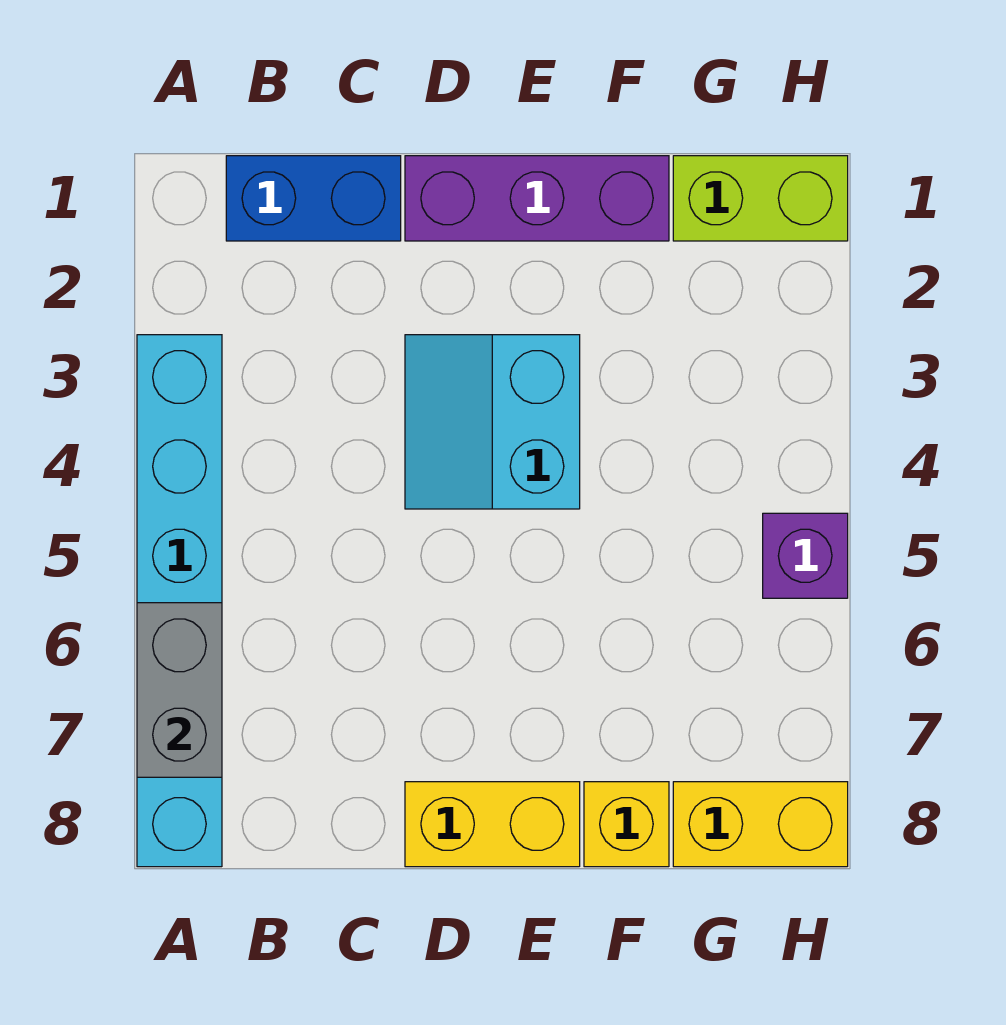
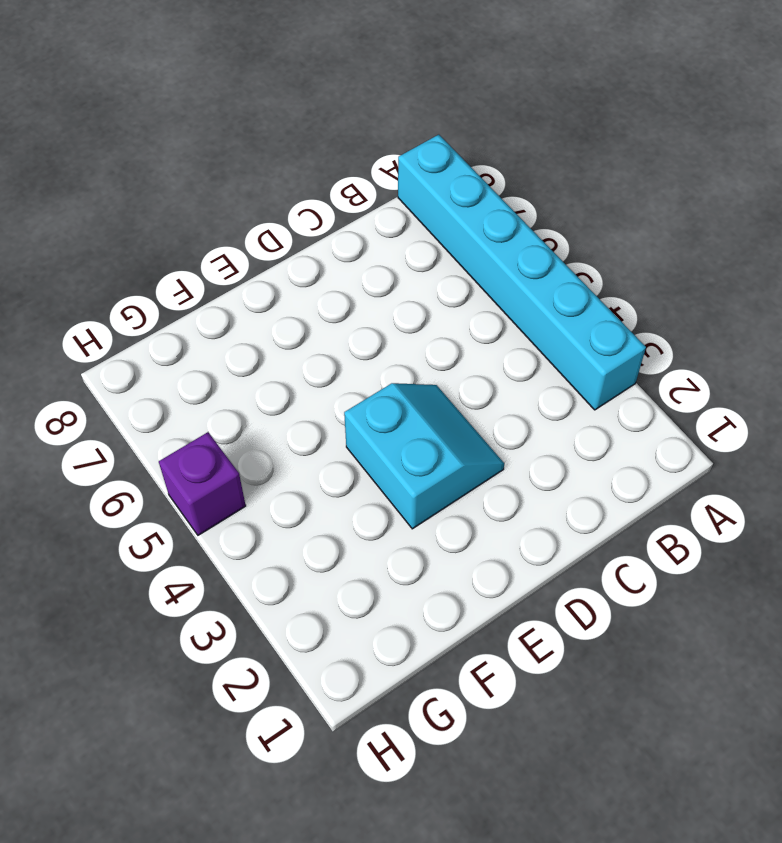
none -> blue brick B1:C1 level 1
none -> purple brick D1:F1 level 1

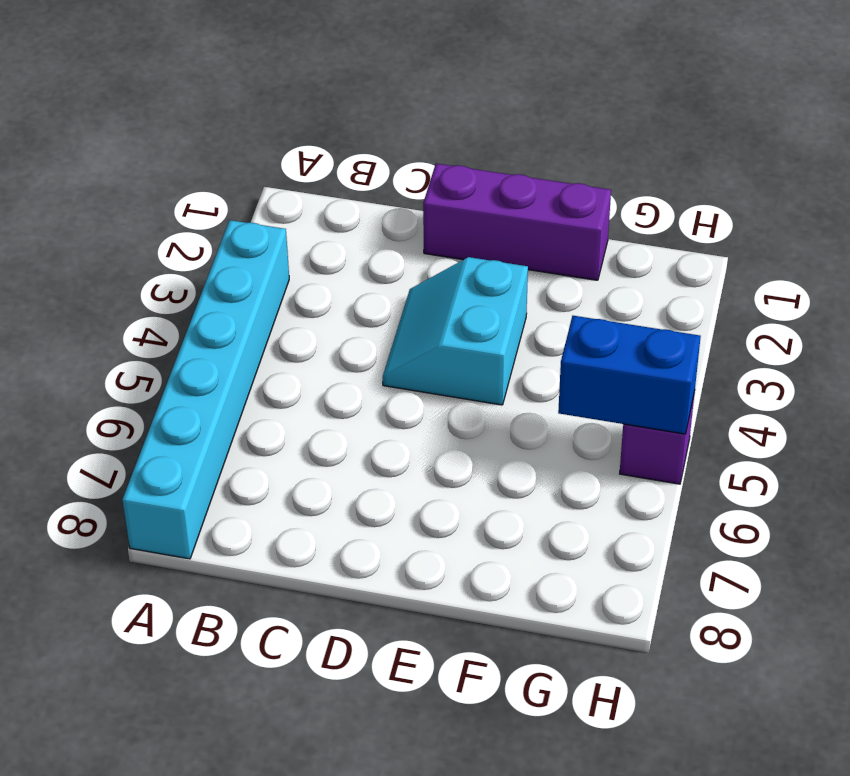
blue brick G5:H5 level 2 -> blue brick B1:C1 level 1
none -> yellow brick D8:E8 level 1
none -> yellow brick F8 level 1

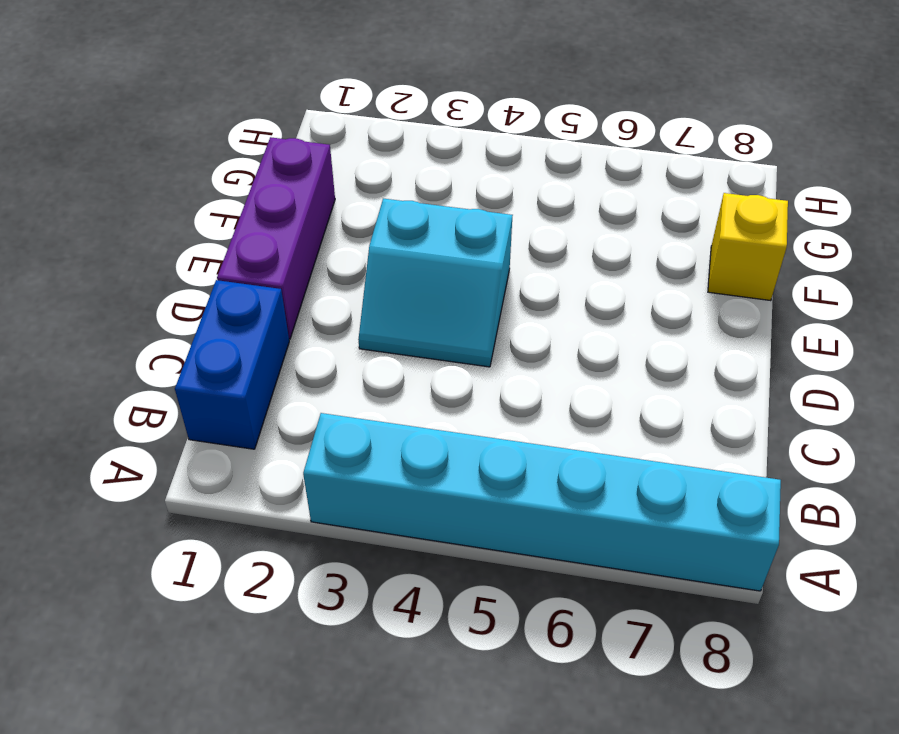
none -> yellow brick D8:E8 level 1
none -> lime brick G1:H1 level 1

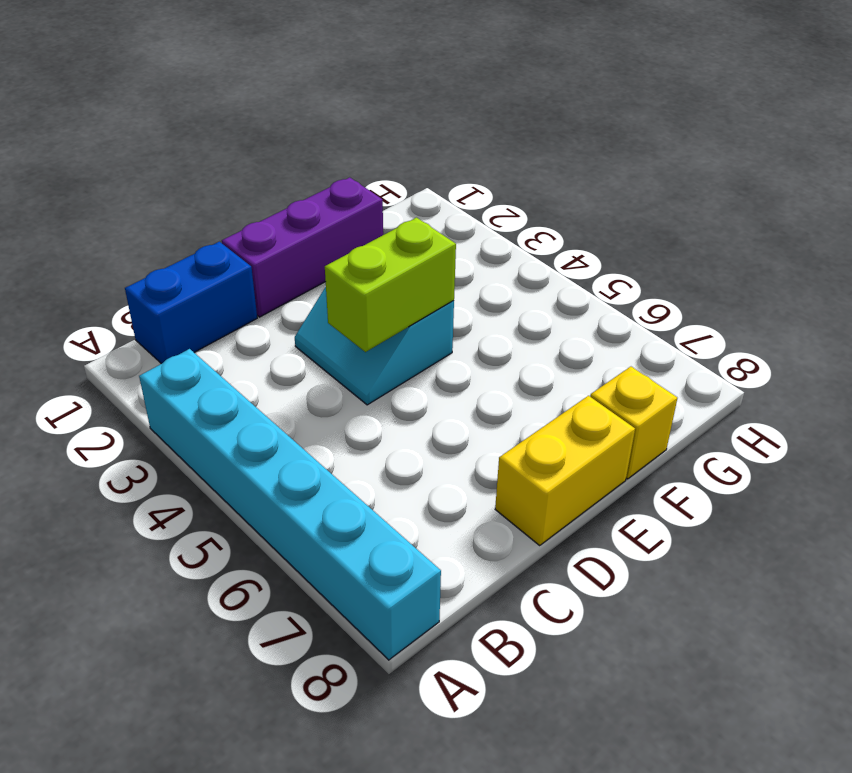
lime brick D4:E4 level 2 -> lime brick G1:H1 level 1
none -> yellow brick G8:H8 level 1
none -> purple brick H5 level 1

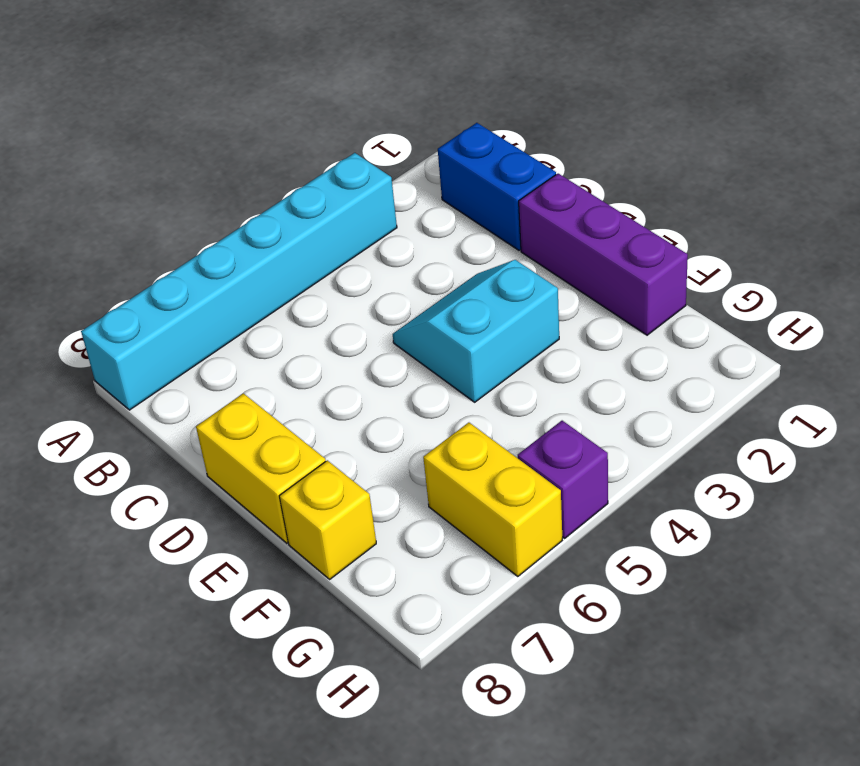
yellow brick G6:H6 level 1 -> yellow brick G8:H8 level 1
none -> lime brick G1:H1 level 1
none -> grey brick A6:A7 level 2

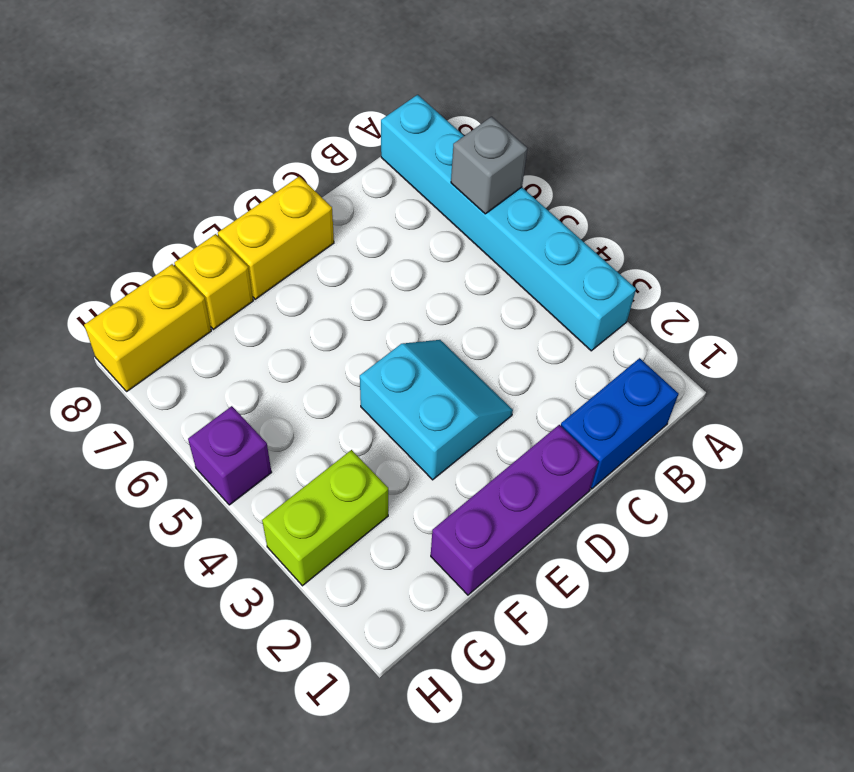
grey brick A6 level 2 -> grey brick A6:A7 level 2
lime brick G3:H3 level 1 -> lime brick G1:H1 level 1

